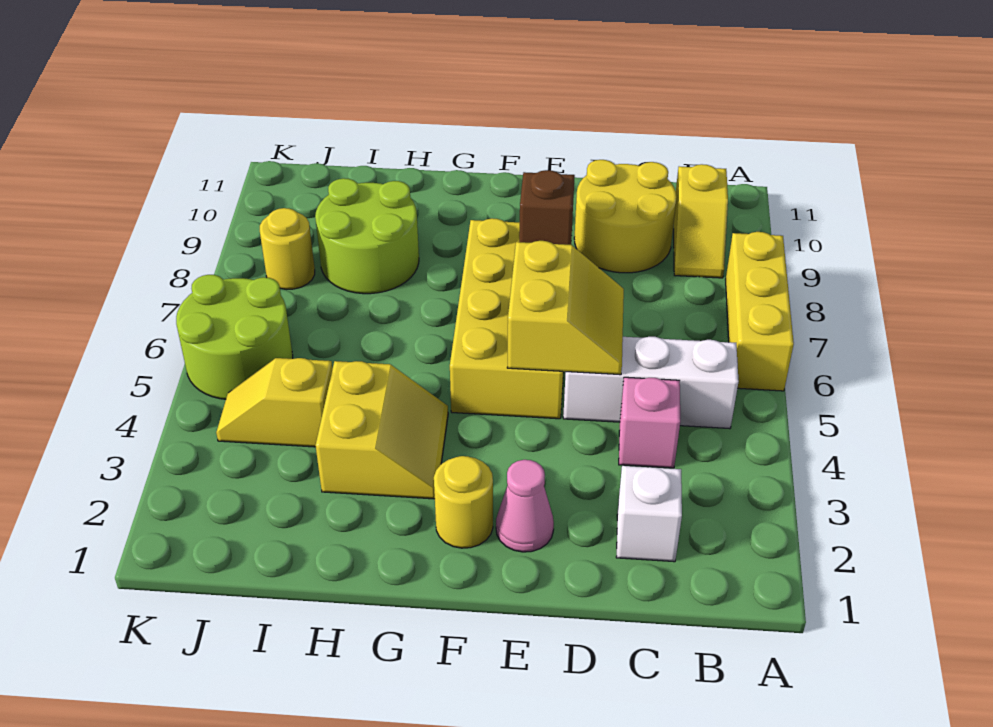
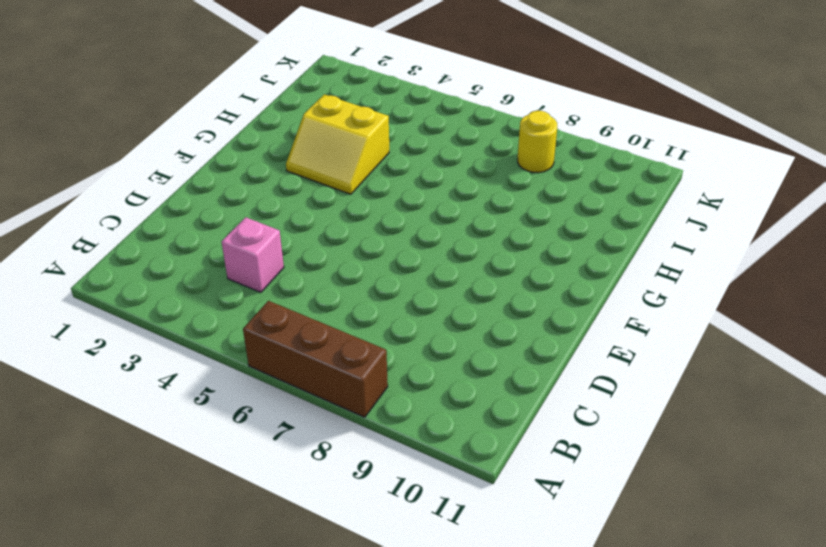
brown brick A6:A8 level 1 -> yellow brick A6:A8 level 1
none -> white brick B5:D5 level 1
none -> yellow slope B9:B10 level 1 top 10
none -> white brick C2 level 1

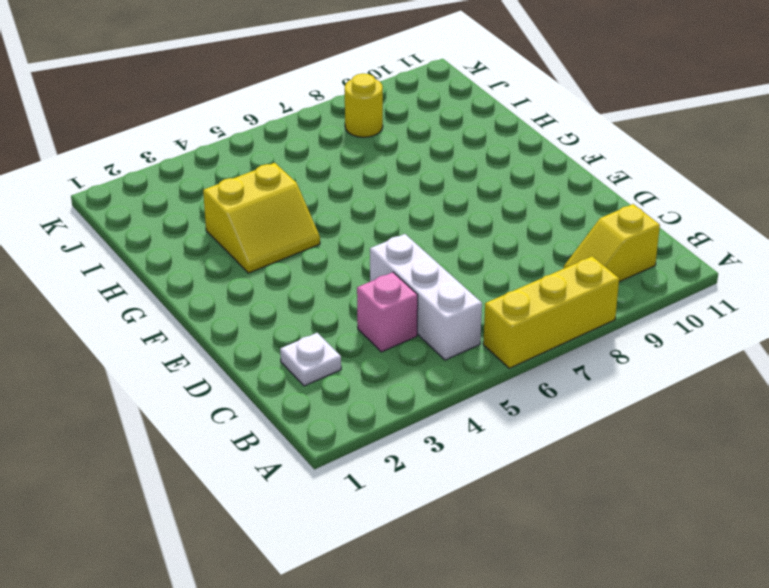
white plate C2 level 1 -> white brick C2 level 1
none -> yellow round brick C9:D10 level 1
none -> pink cone E2 level 1
none -> yellow brick E5:F8 level 1

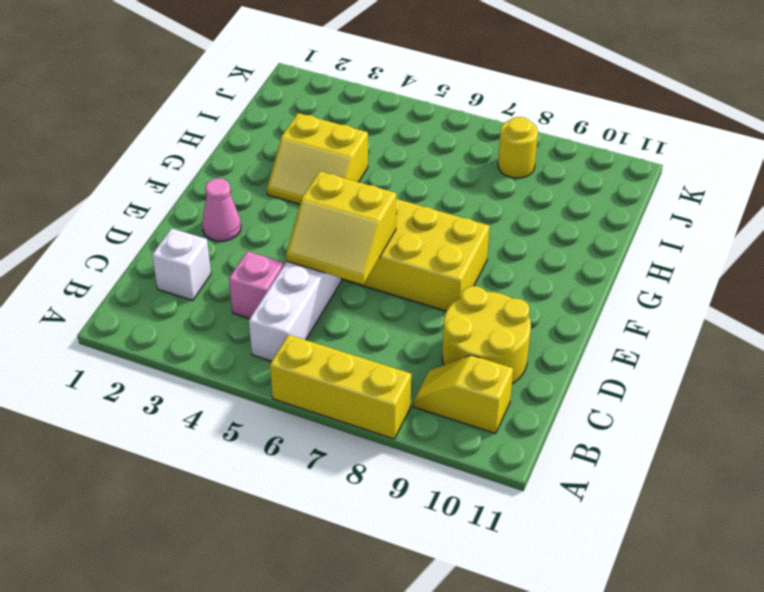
none -> yellow round brick F2 level 1
none -> lime round brick H8:I9 level 1
none -> yellow slope I4:J4 level 1 top I

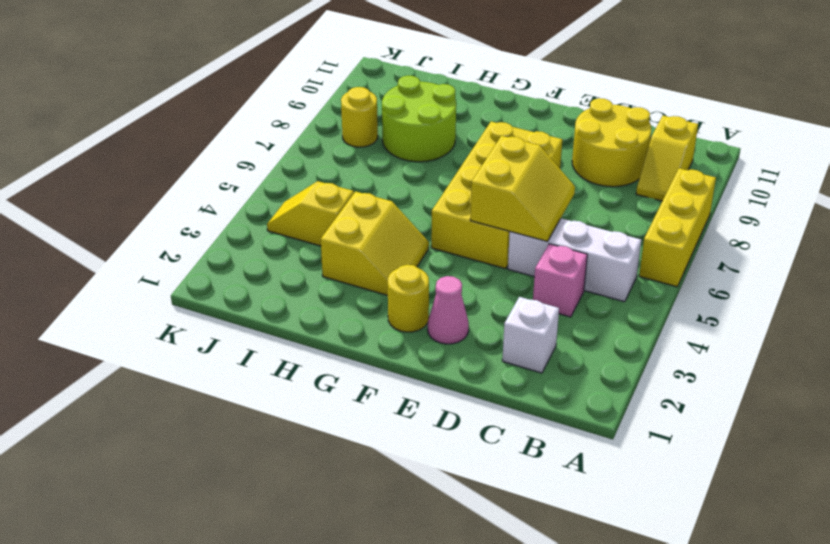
none -> lime round brick J5:K6 level 1
none -> brown brick E8 level 2

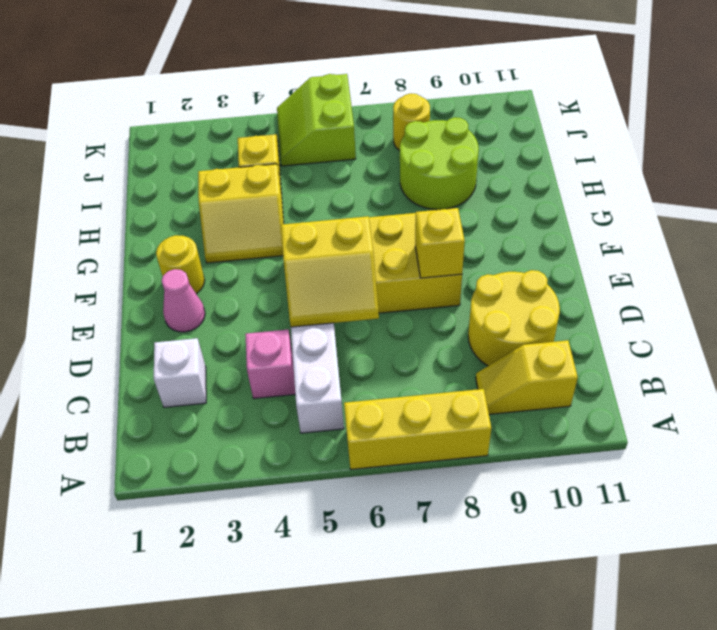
yellow brick E8 level 2 -> brown brick E8 level 2
lime slope J5:K6 level 1 top 6 -> lime round brick J5:K6 level 1

